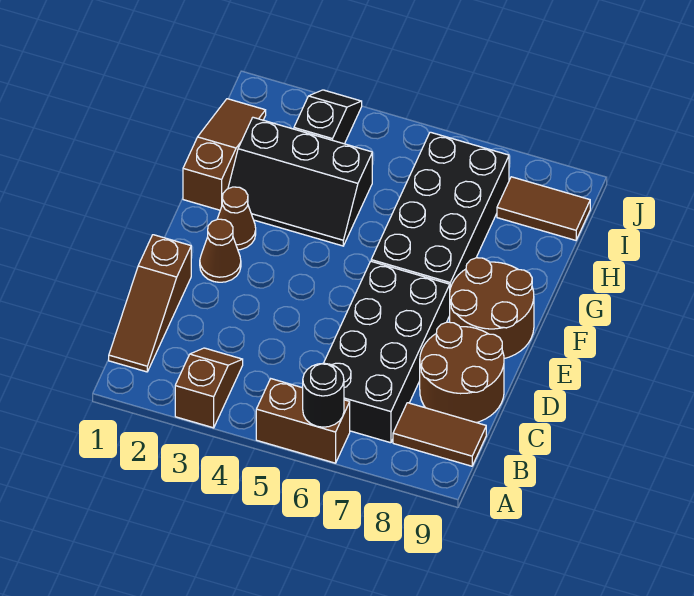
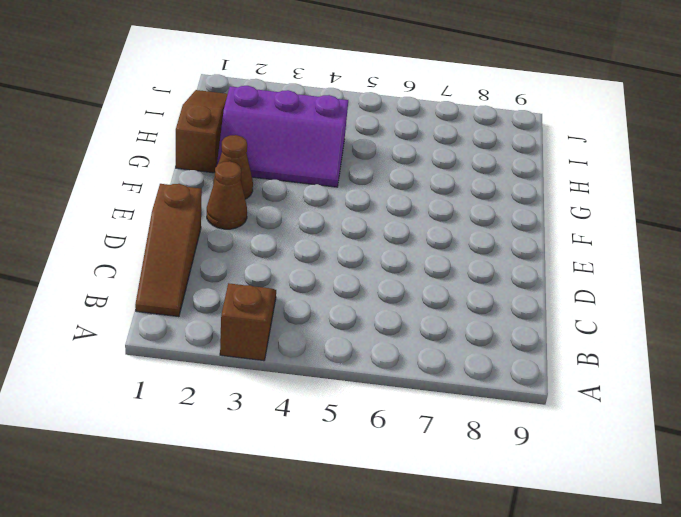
purple slope G2:H4 level 1 top H -> black slope G2:H4 level 1 top H
none -> brown brick A5:A6 level 1
none -> black brick B6:E7 level 1
none -> brown tile B8:B9 level 1

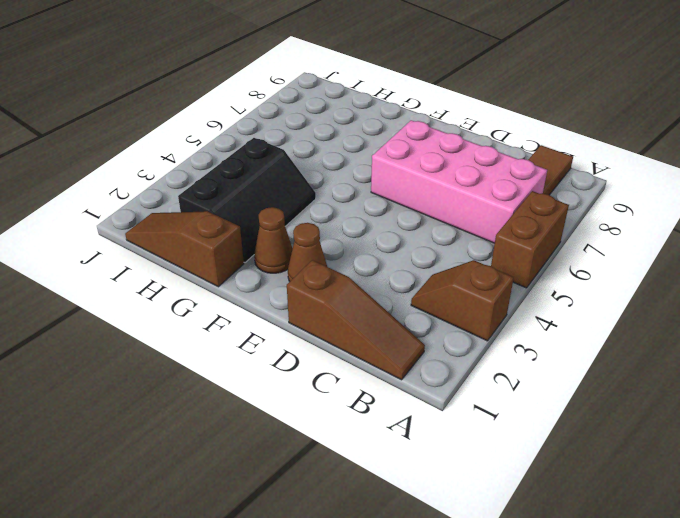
pink brick B6:E7 level 1 -> black brick B6:E7 level 1
none -> brown round brick C8:D9 level 1
none -> brown round brick E8:F9 level 1
none -> black brick F6:I7 level 1

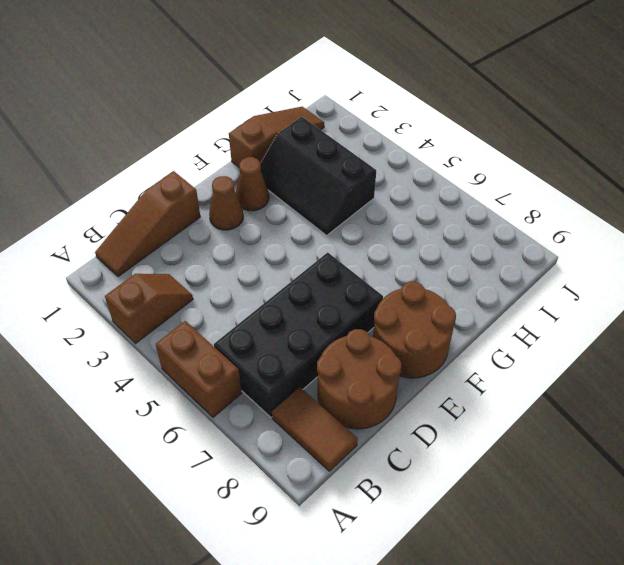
none -> black brick F6:I7 level 1
none -> black slope I3:J3 level 1 top I
none -> brown tile I8:I9 level 1

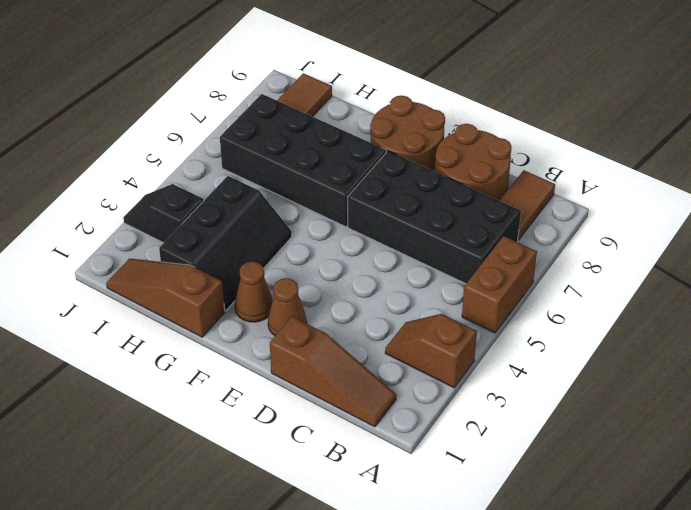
none -> black round brick A6 level 2

